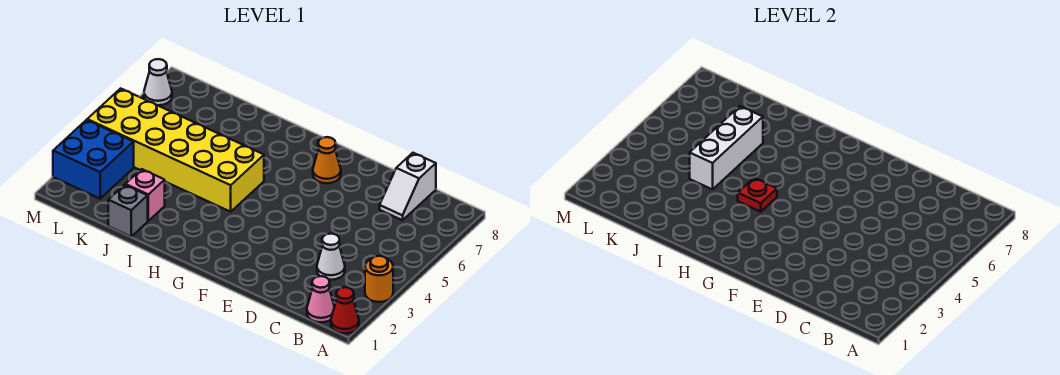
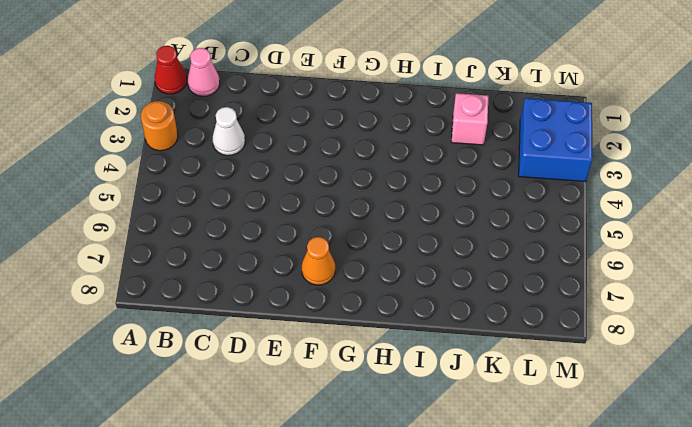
none -> white slope C7:C8 level 1 top 8
none -> yellow brick H4:M5 level 1
none -> grey brick J1 level 1

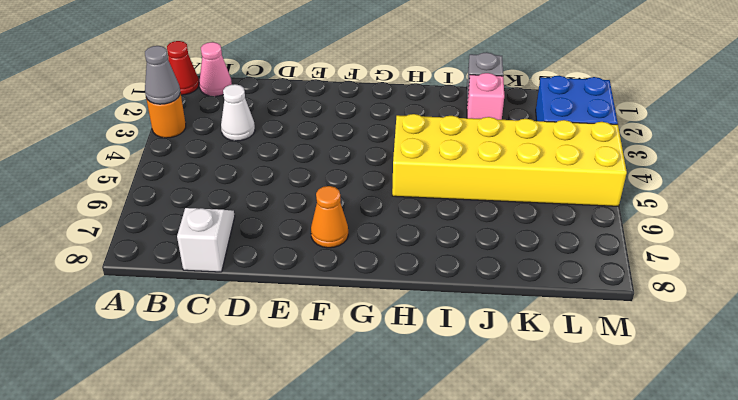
grey cone A3 level 2 -> none
none -> white cone M7 level 1
none -> red plate H4 level 2
none -> white brick J4:J6 level 2

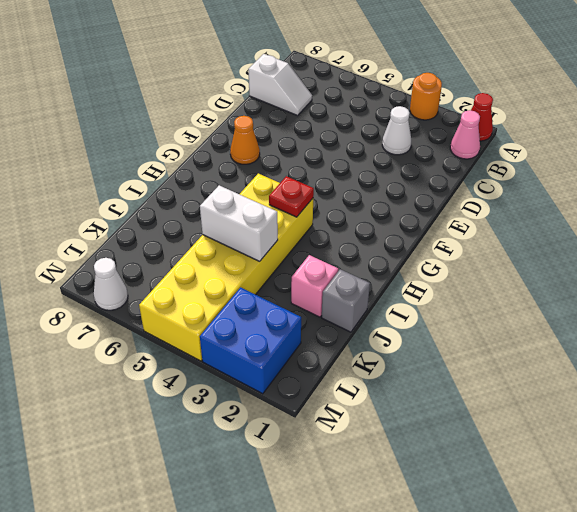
white brick J4:J5 level 2 -> white brick J4:J6 level 2

